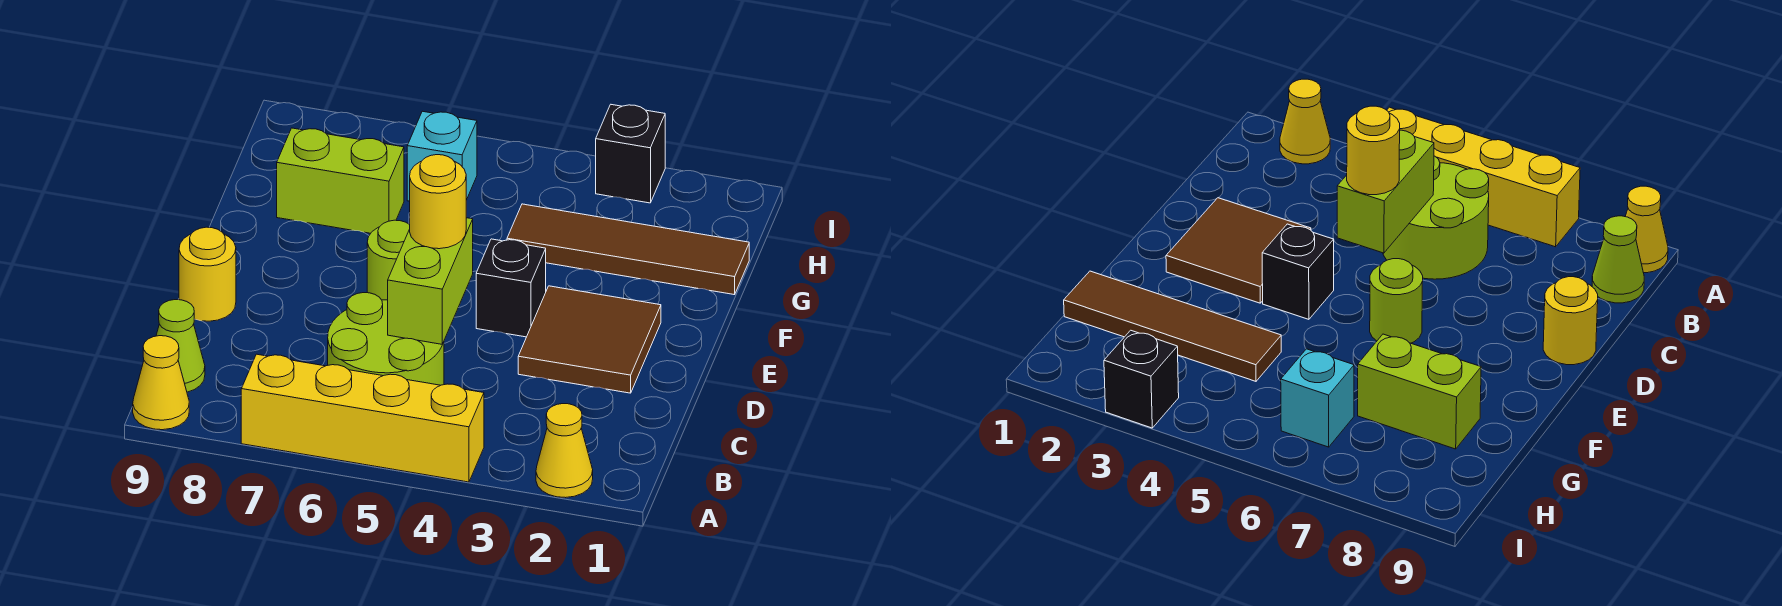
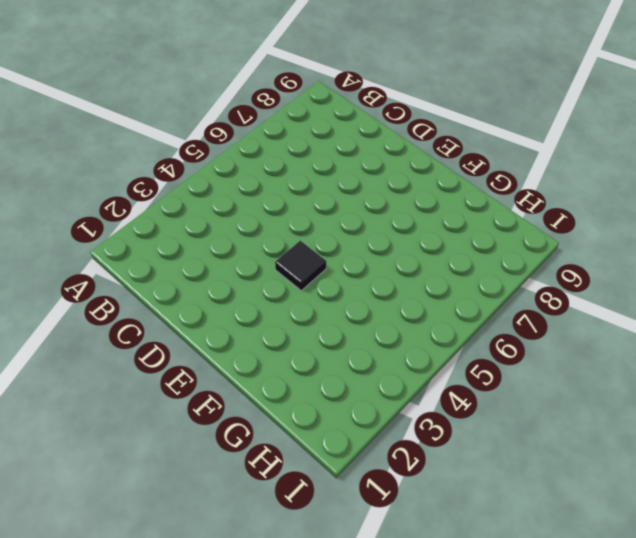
black tile E4 level 1 -> black brick E4 level 1
none -> yellow cone A2 level 1
none -> yellow brick A4:A7 level 1
none -> yellow cone A9 level 1

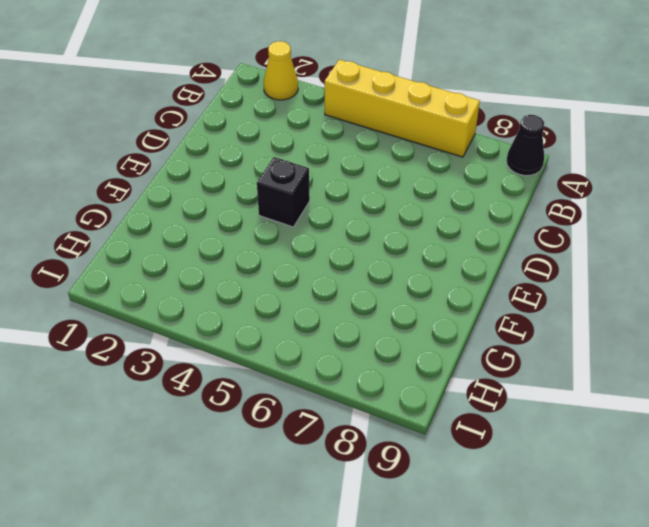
black cone A9 level 1 -> yellow cone A9 level 1
none -> lime round brick B5:C6 level 1
none -> lime cone B9 level 1
none -> brown tile D2:E3 level 1

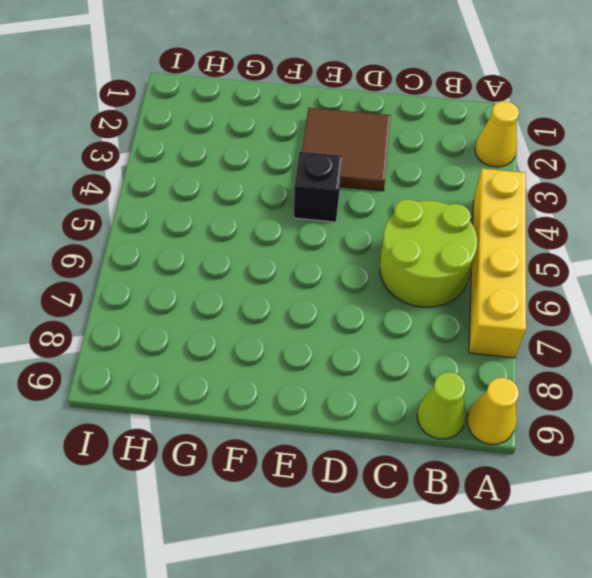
none -> yellow round brick D9 level 1
none -> lime round brick E6 level 1
none -> brown tile G1:G4 level 1

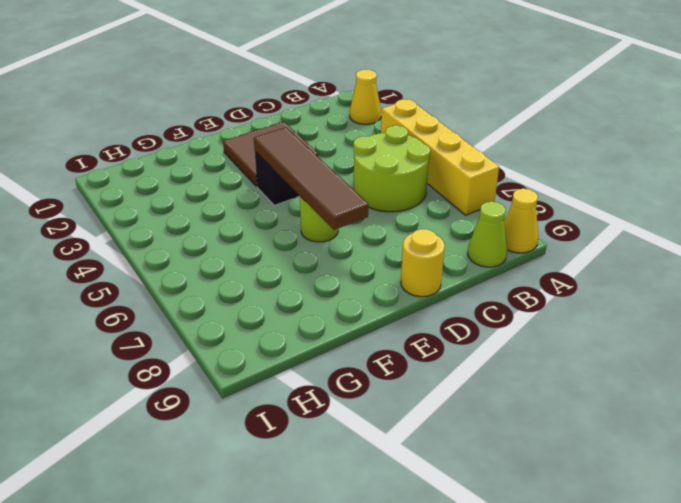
brown tile E4:E7 level 2 -> brown tile G1:G4 level 1
none -> lime brick G7:G8 level 1
none -> cyan brick H6 level 1
none -> black brick I3 level 1

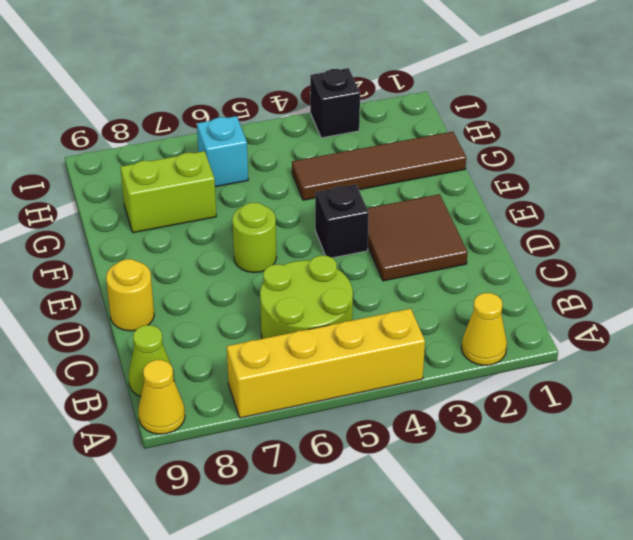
none -> lime brick C5:D5 level 2
none -> yellow round brick D5 level 3

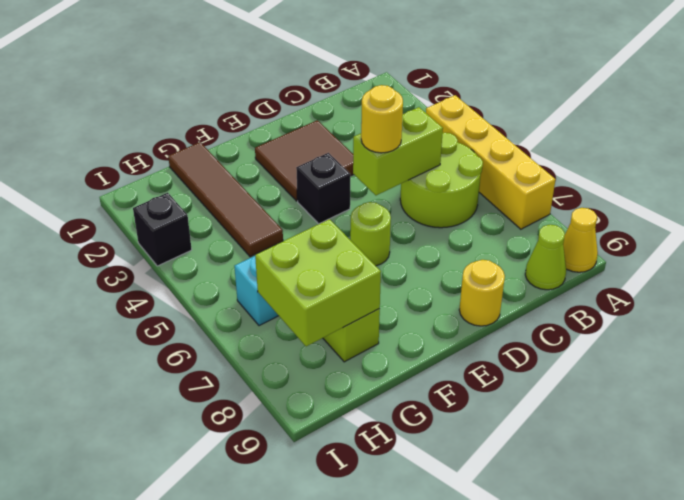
lime brick G7:H8 level 2 -> none
none -> yellow cone A2 level 1

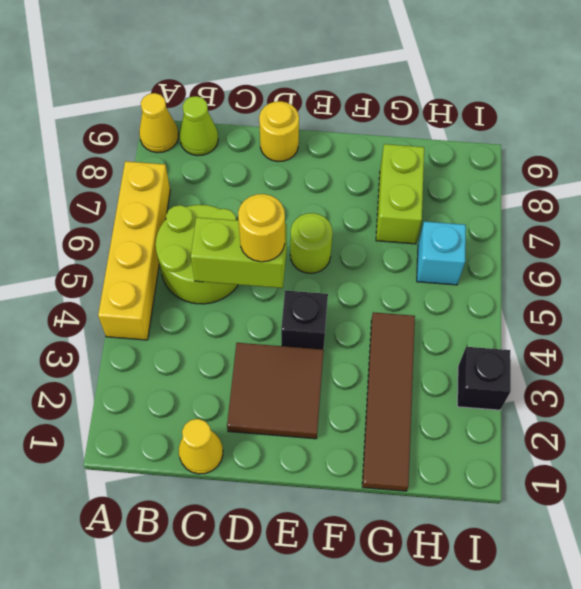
yellow cone C1 level 1 -> yellow cone A2 level 1

